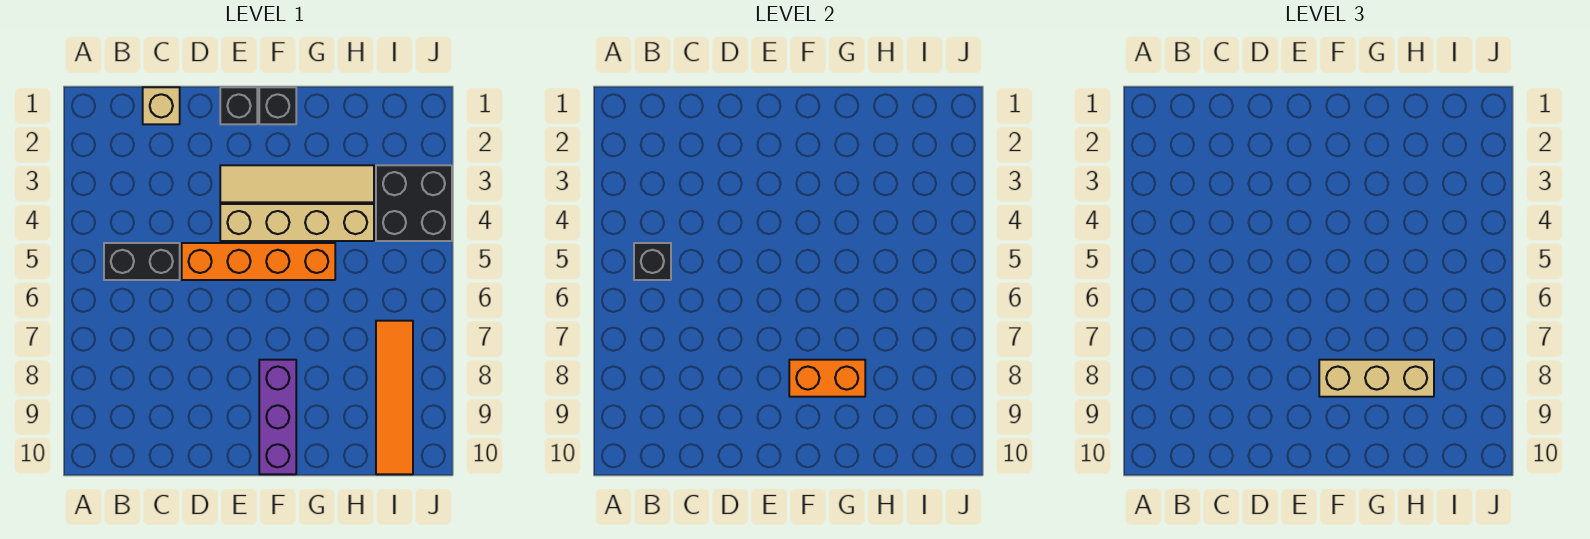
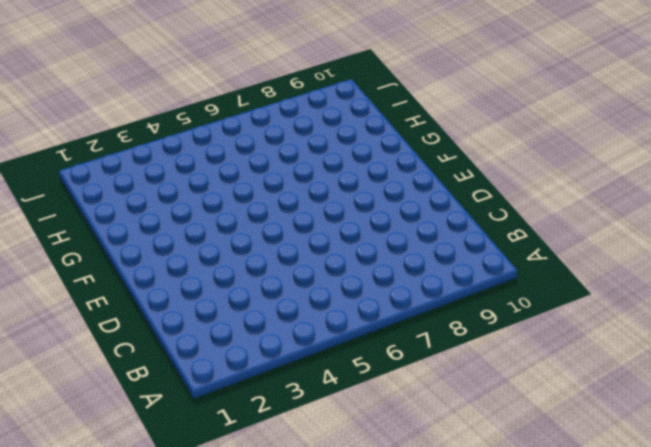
none -> black brick B5:C5 level 1
none -> tan brick C1 level 1
none -> orange brick D5:G5 level 1

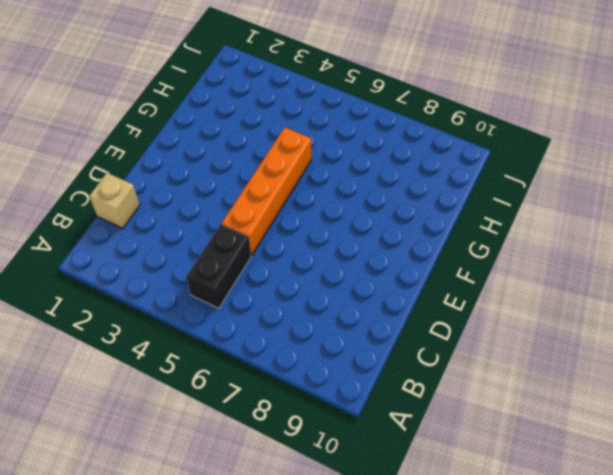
none -> black brick E1 level 1
none -> tan tile E3:H3 level 1
none -> tan brick E4:H4 level 1

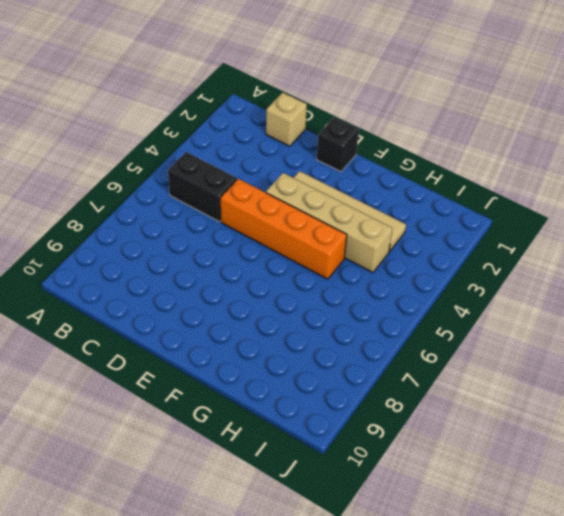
none -> black brick F1 level 1
none -> purple brick F8:F10 level 1
none -> black brick I3:J4 level 1

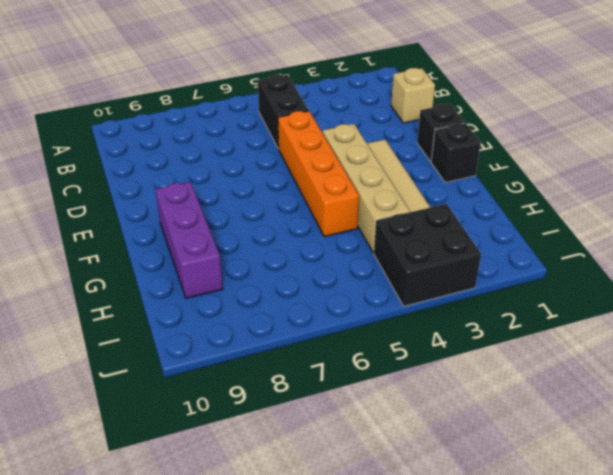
purple brick F9:H9 level 1 -> purple brick F8:F10 level 1
none -> orange tile I7:I10 level 1
none -> black brick B5 level 2
none -> orange brick F8:G8 level 2

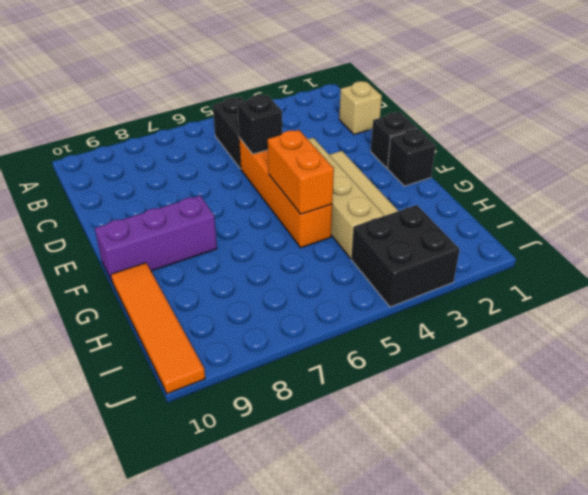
black brick D5 level 2 -> black brick B5 level 2
orange brick F5:G5 level 2 -> orange brick F8:G8 level 2
orange tile G10:J10 level 1 -> orange tile I7:I10 level 1
none -> tan brick F8:H8 level 3

